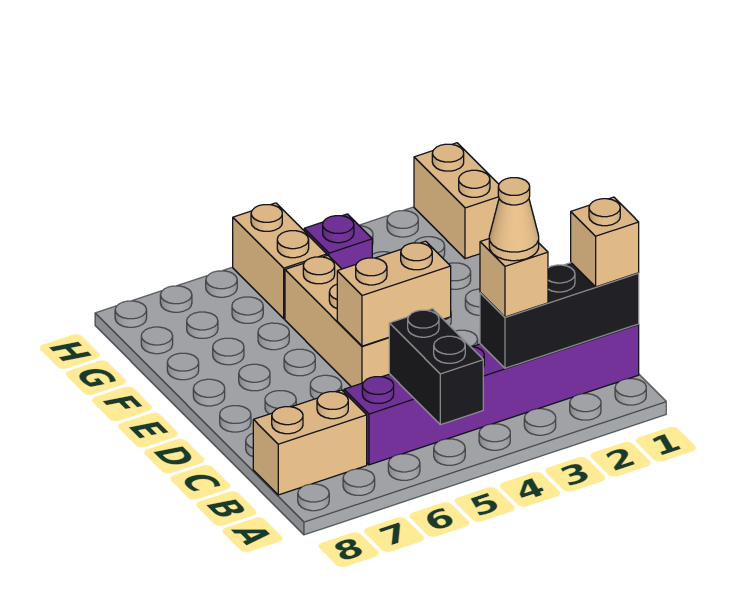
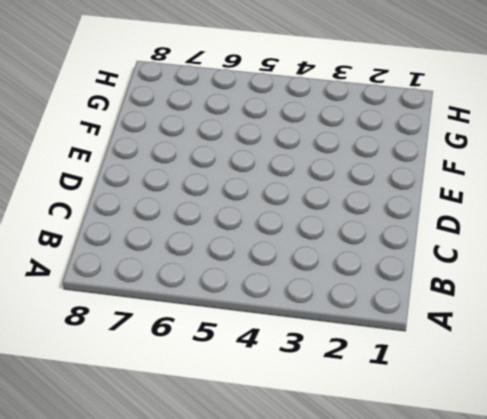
none -> purple brick B1:B6 level 1
none -> tan brick B7:B8 level 1
none -> tan brick D5:F5 level 1

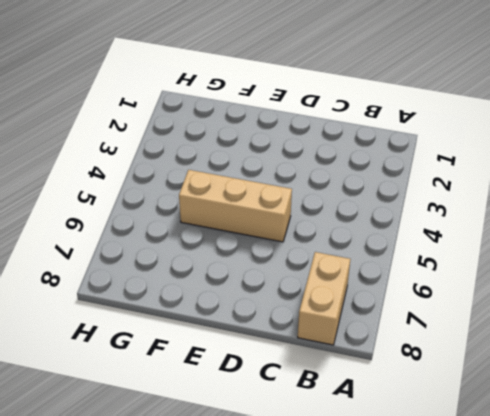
none -> purple brick B1:B6 level 1
none -> tan brick G1:H1 level 1
none -> purple brick G4 level 1

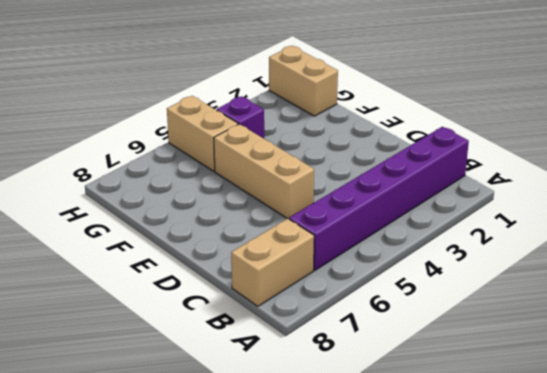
none -> black brick A5:B5 level 2
none -> black brick B1:B3 level 2
none -> tan brick D4:D5 level 2

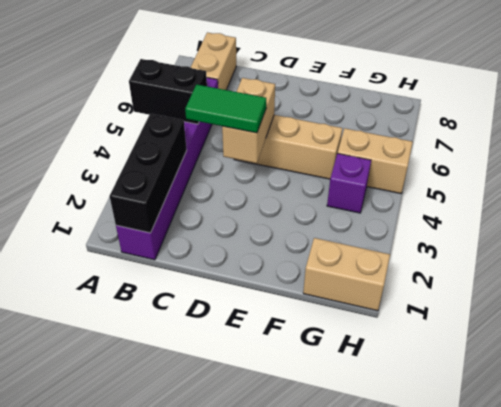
green tile C4:D4 level 3 -> none
none -> tan brick B1 level 3
none -> tan brick B3 level 3
none -> tan cone B3 level 4

